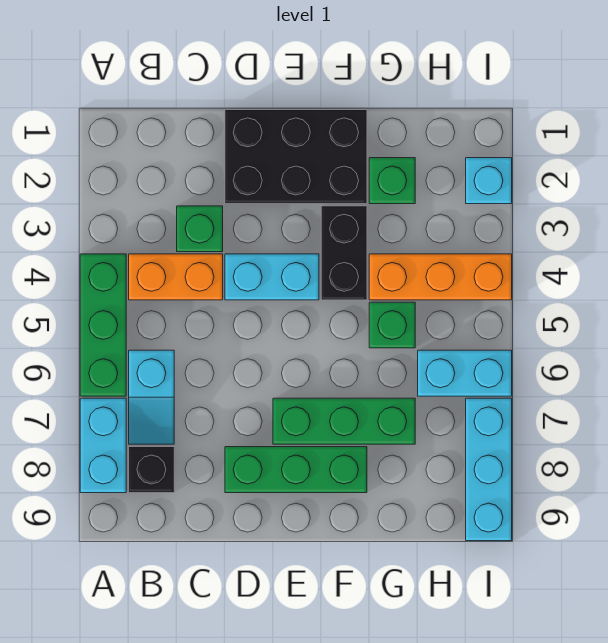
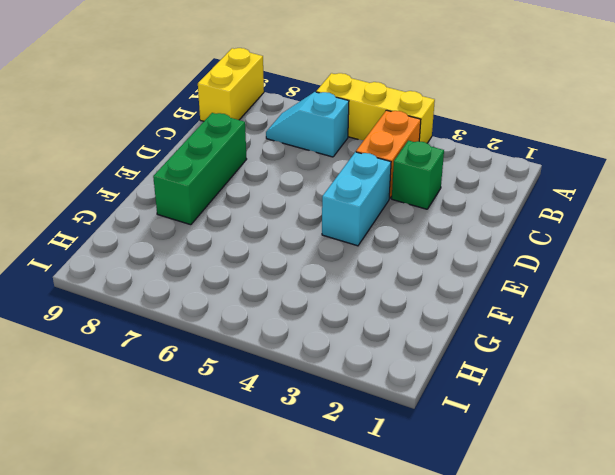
yellow brick A4:A6 level 1 -> green brick A4:A6 level 1
yellow brick A9:B9 level 1 -> none
none -> cyan brick A7:A8 level 1
none -> black brick B8 level 1
none -> black brick D1:F2 level 1

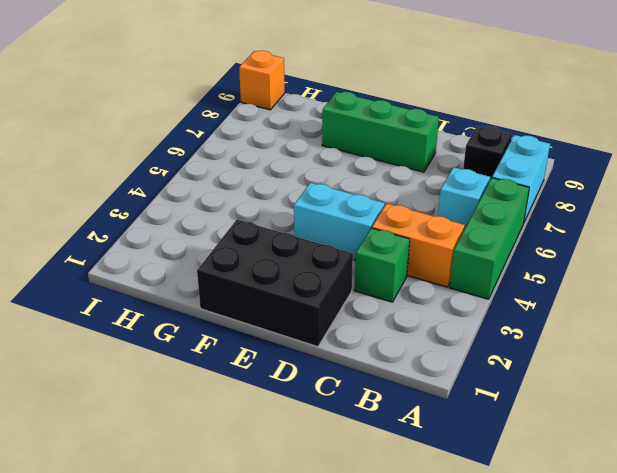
orange brick I9 level 1 -> cyan brick I7:I9 level 1
none -> green brick E7:G7 level 1
none -> black brick F3:F4 level 1
none -> green brick G2 level 1

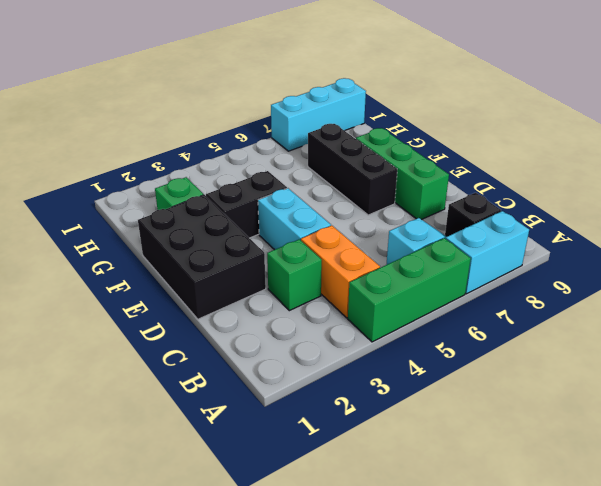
black brick E7:G7 level 1 -> green brick E7:G7 level 1
none -> orange brick G4:I4 level 1
none -> green brick G5 level 1
none -> cyan brick H6:I6 level 1

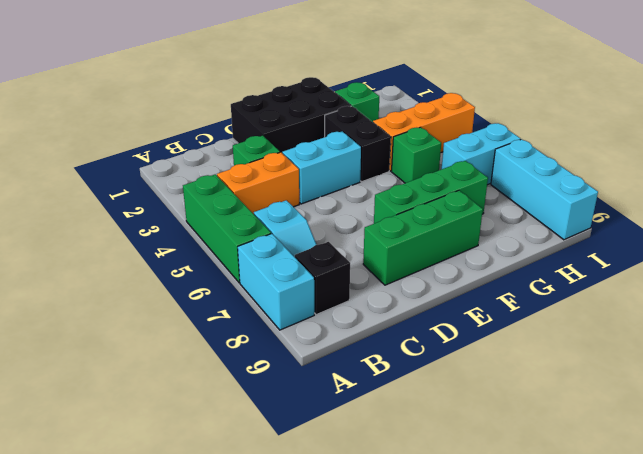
none -> cyan brick I2 level 1

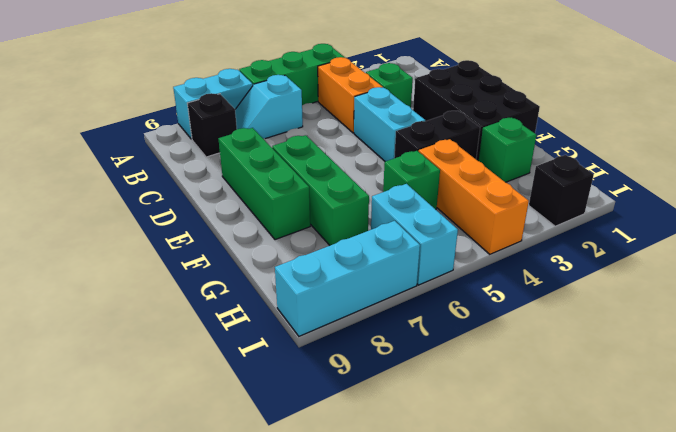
black brick I2 level 1 -> cyan brick I2 level 1

